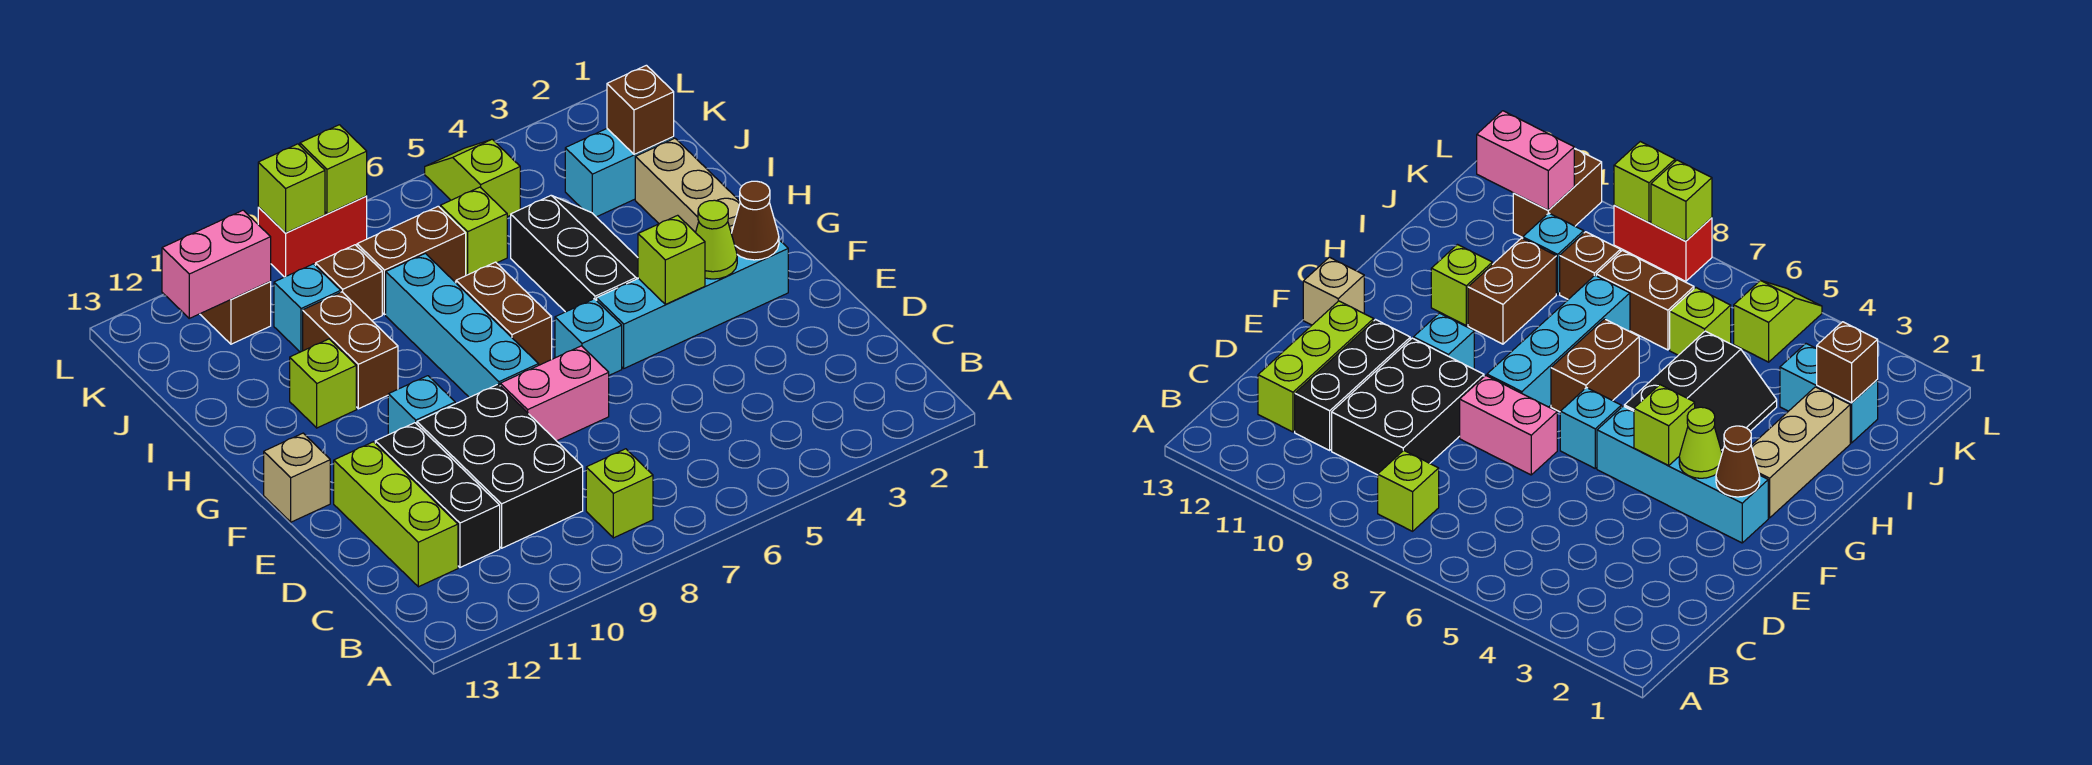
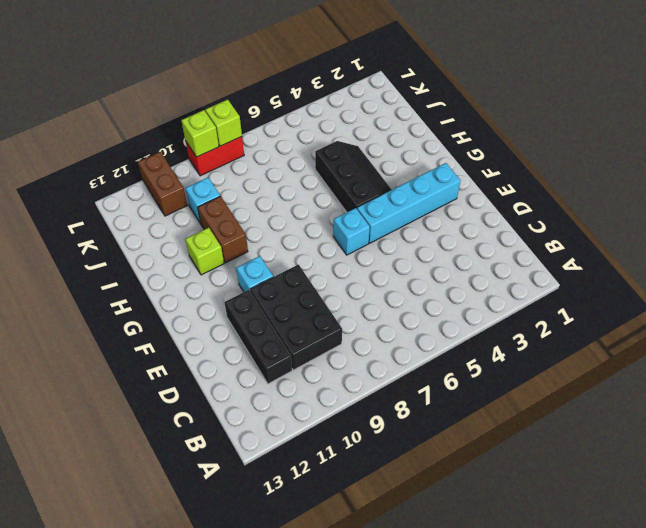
none -> lime brick B8 level 1
none -> lime brick C12:E12 level 1
none -> pink brick E7:E8 level 1
none -> cyan brick F8:I8 level 1

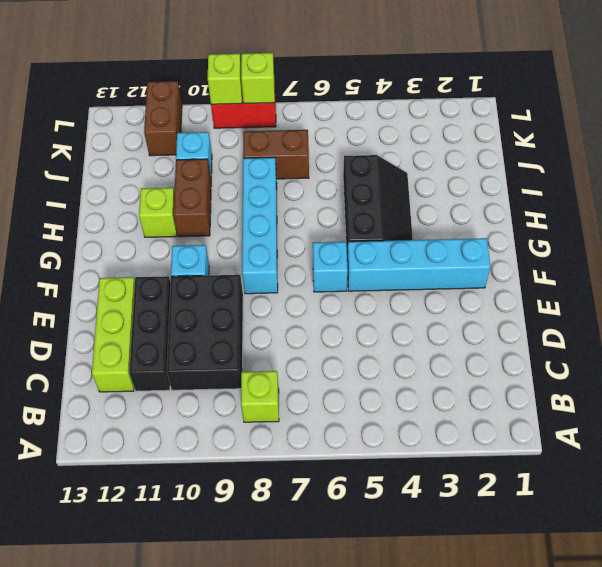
none -> pink brick E7:E8 level 1
none -> tan brick F13 level 1
none -> tan brick G2:I2 level 1
none -> brown brick G7:H7 level 1

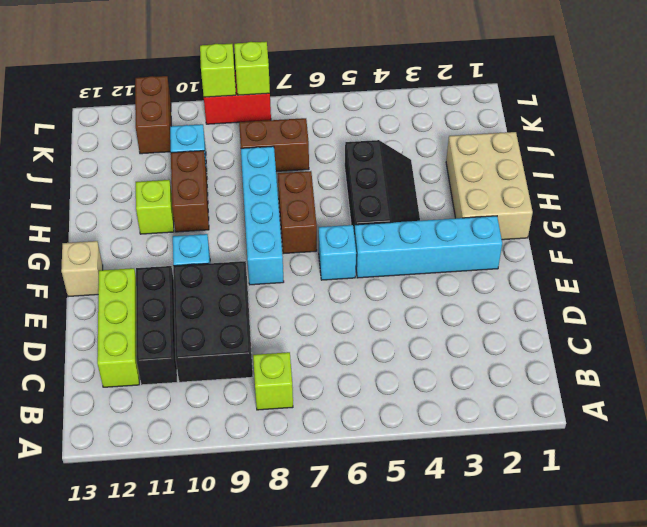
tan brick G1:I2 level 1 -> tan brick G2:I2 level 1
none -> pink brick E7:E8 level 1
none -> cyan brick J2:J3 level 1
none -> lime brick J6 level 1
none -> brown brick J9 level 1

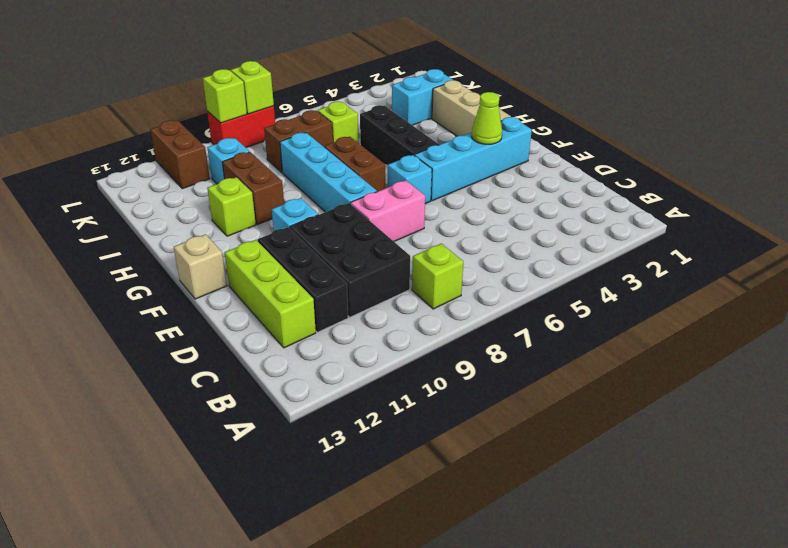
none -> brown brick J9 level 1
none -> lime slope K5:L5 level 1 top K
none -> brown cone F2 level 2
none -> lime brick F4 level 2

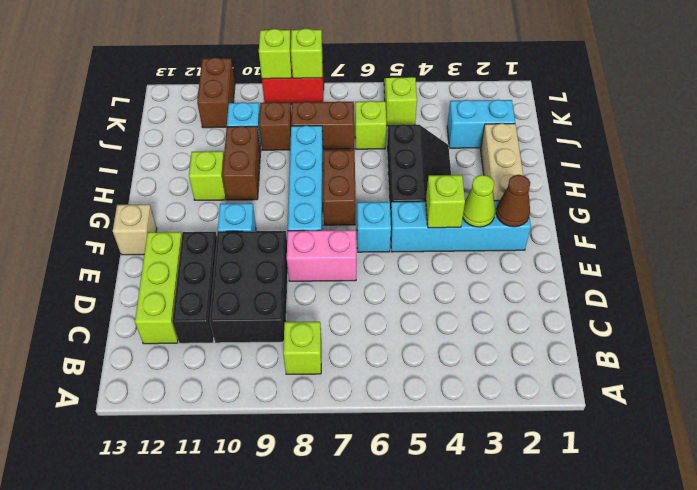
none -> brown brick J2 level 2
none -> pink brick K11:K12 level 2

